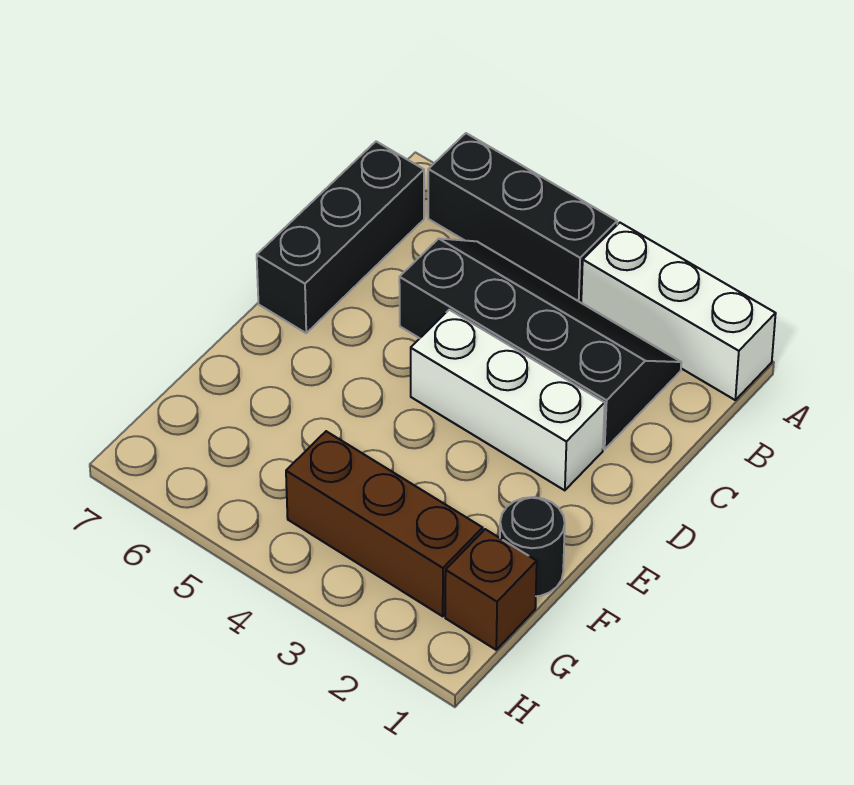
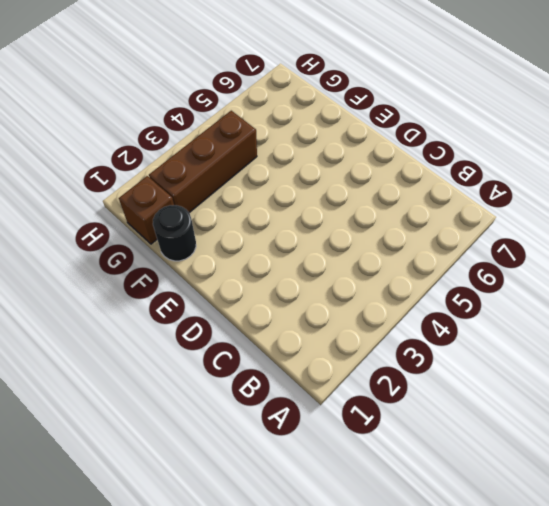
none -> white brick A1:A3 level 1
none -> black brick A4:A6 level 1

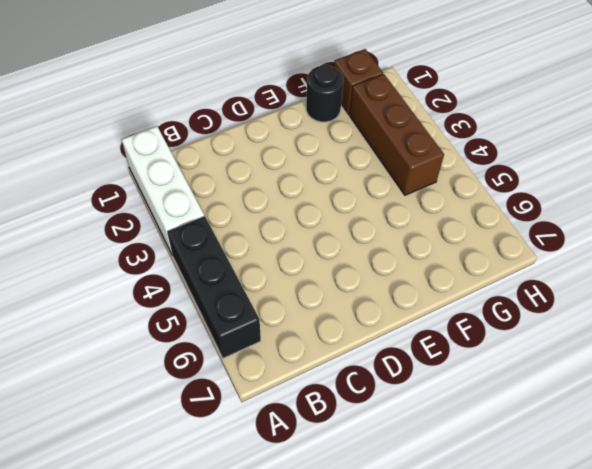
none -> black slope B2:C5 level 1 top C
none -> black brick B7:D7 level 1

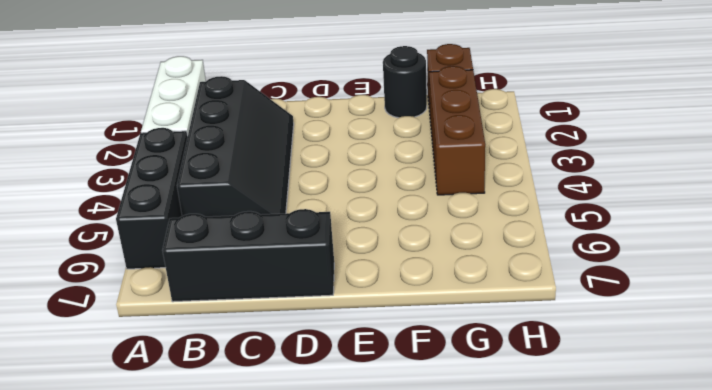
black slope B2:C5 level 1 top B -> black slope B2:C5 level 1 top C
none -> white brick D2:D4 level 1

